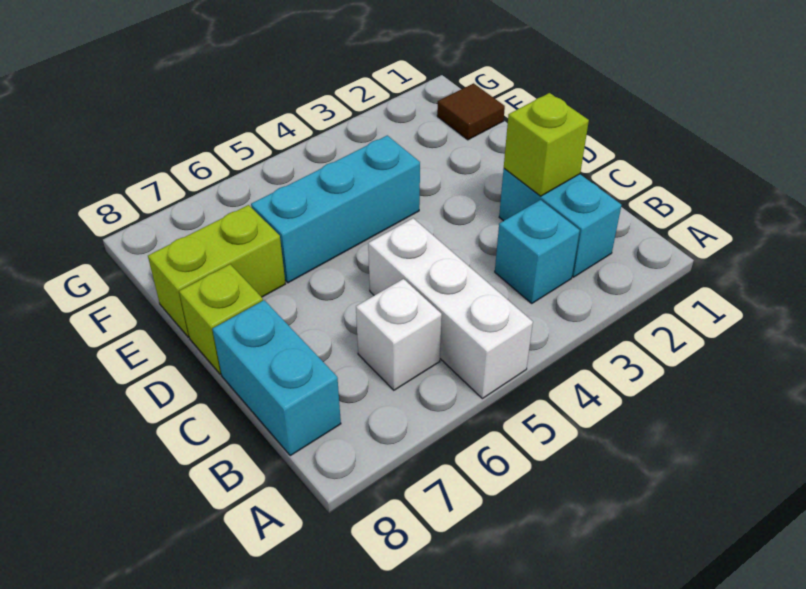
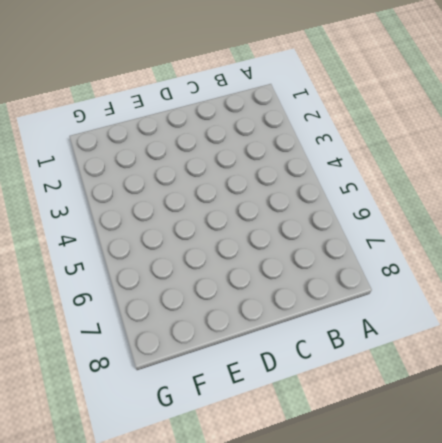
none -> white brick A5:C5 level 1
none -> cyan brick B2:C2 level 1

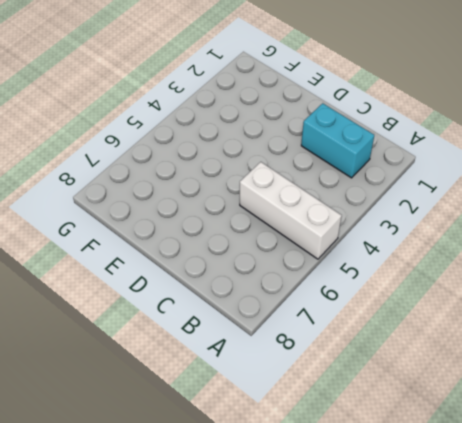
none -> cyan brick B3 level 1
none -> white brick B6 level 1

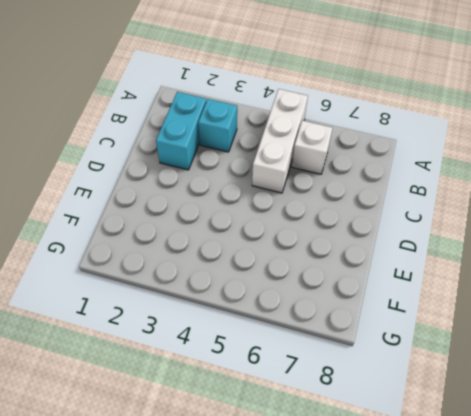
none -> cyan brick B8:C8 level 1
none -> lime brick D8 level 1

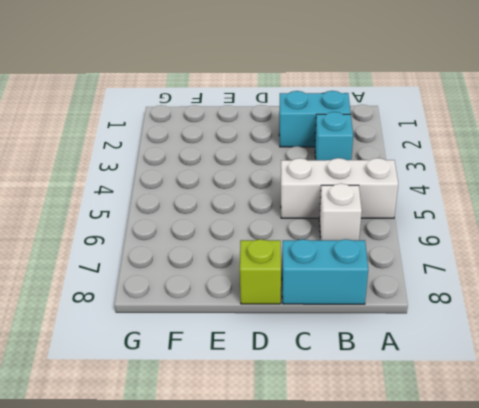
none -> cyan brick E4:E6 level 1
none -> lime brick E7:E8 level 1

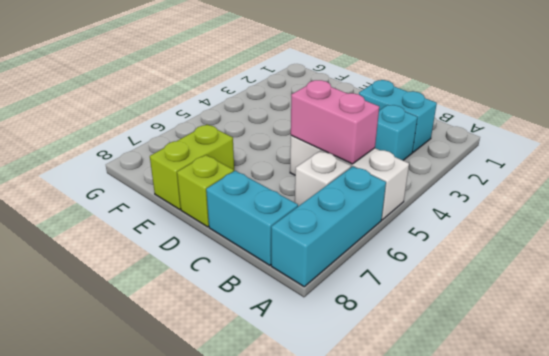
cyan brick A6:A8 level 1 -> cyan brick E4:E6 level 1
pink brick B5:C5 level 2 -> none
none -> brown tile F1 level 1
none -> lime brick C2 level 2

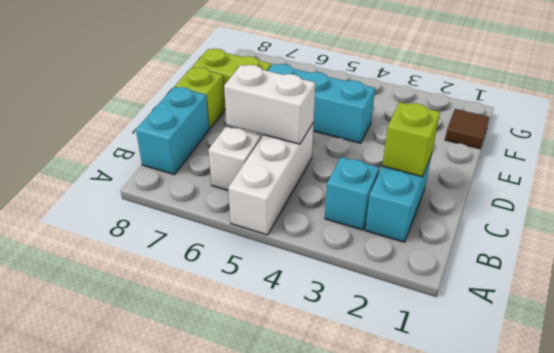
white brick C5:C6 level 2 -> none

